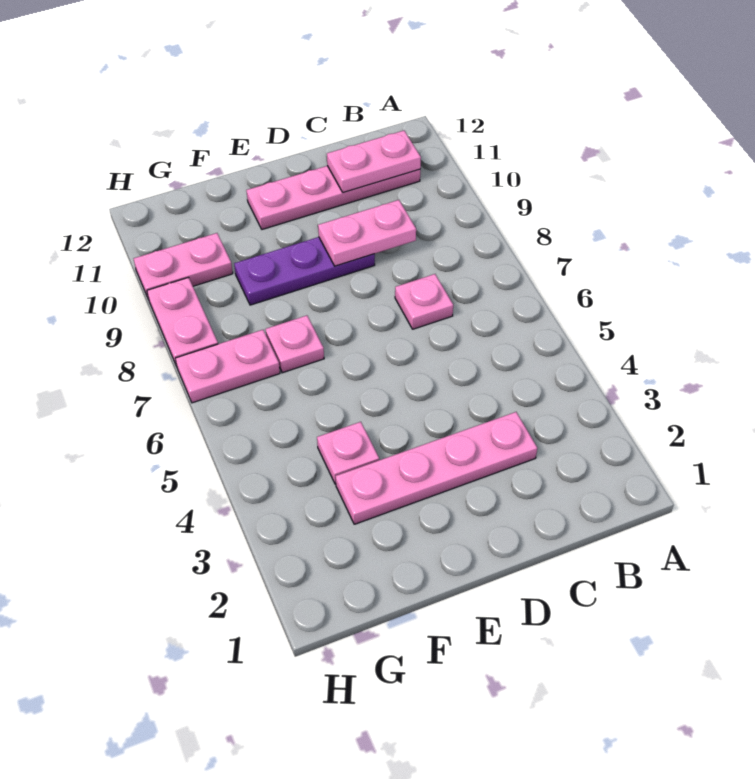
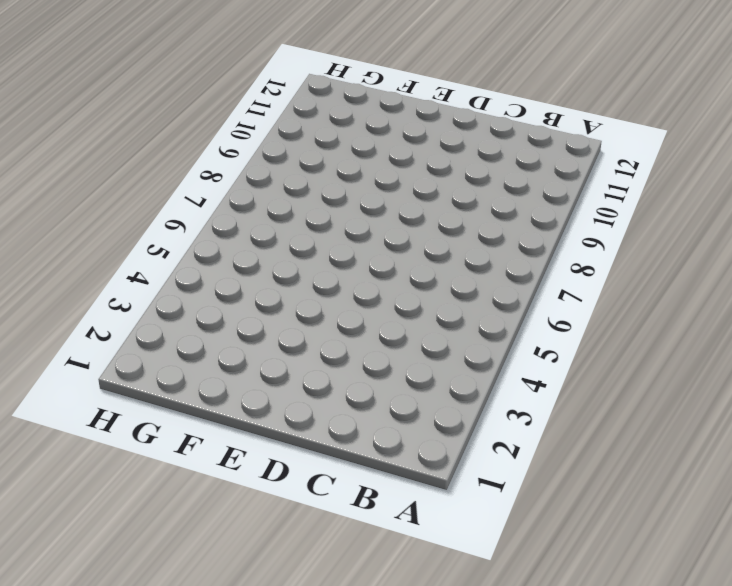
none -> pink plate B11:E11 level 1
none -> pink plate C3:F3 level 1

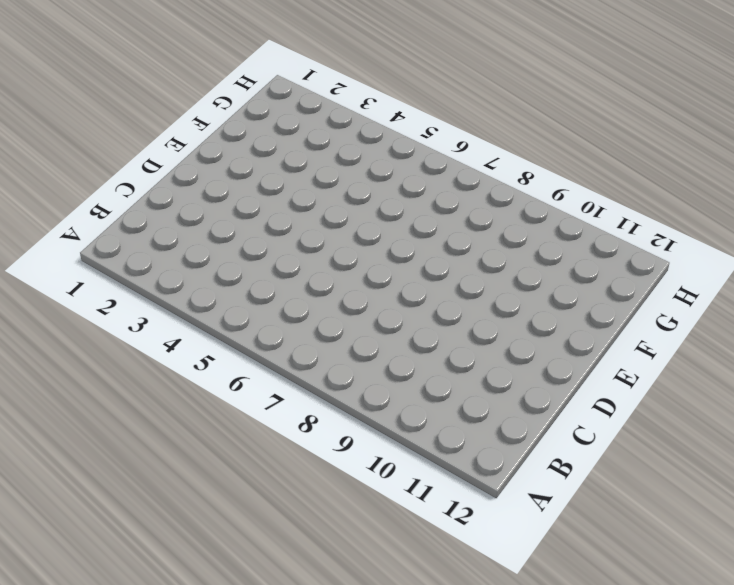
none -> pink plate B11:E11 level 1
none -> pink plate C3:F3 level 1

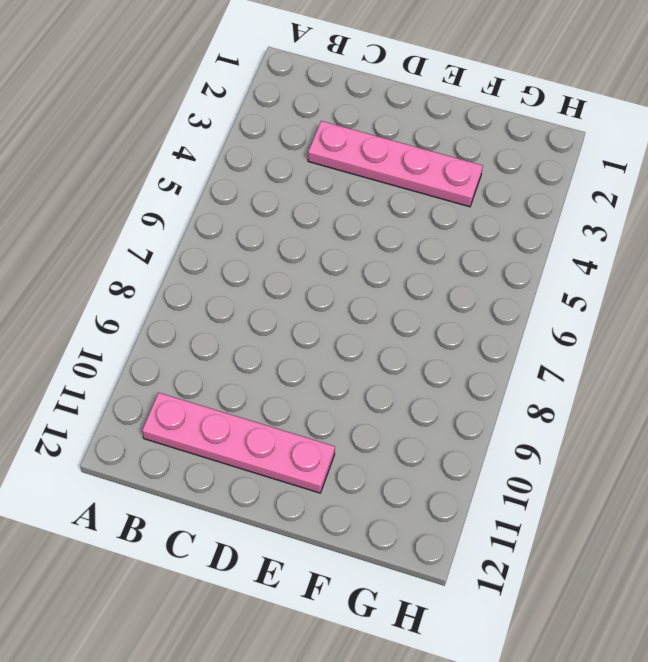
none -> pink plate C7 level 1
none -> purple plate D9:F9 level 1

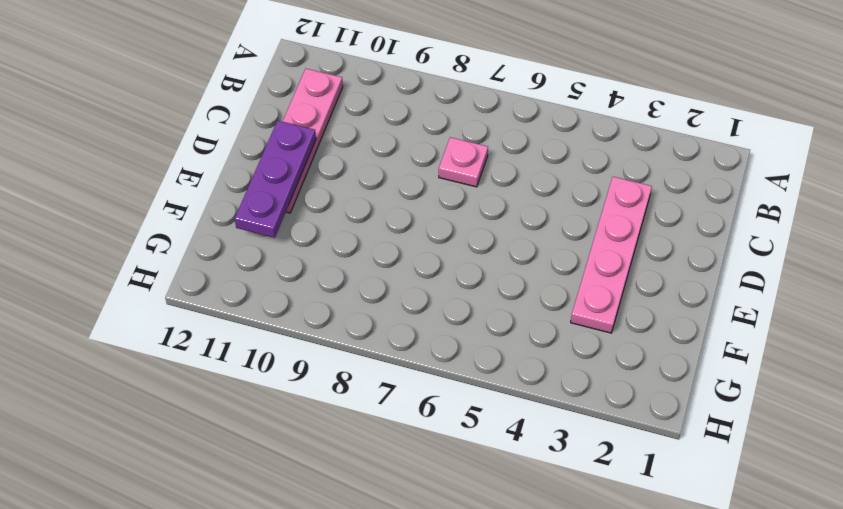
purple plate D11:F11 level 2 -> purple plate D9:F9 level 1
none -> pink plate F4 level 1
none -> pink plate F7 level 1

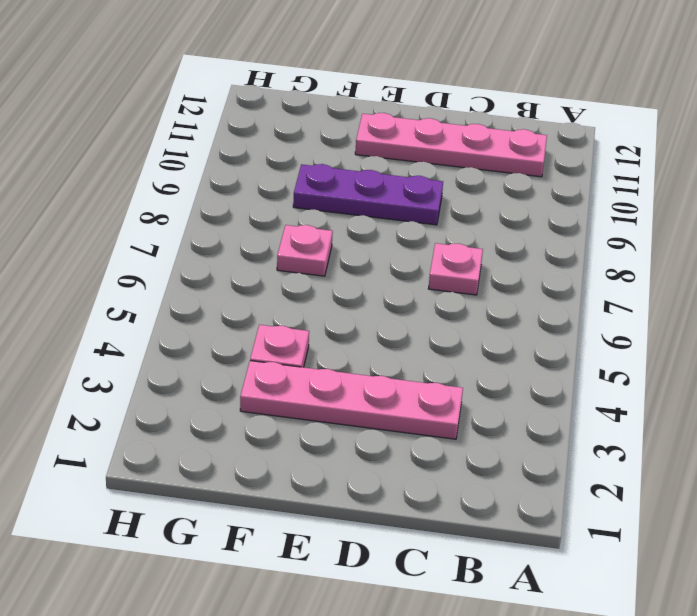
none -> pink plate G7:H7 level 1
none -> pink plate G10:H10 level 1

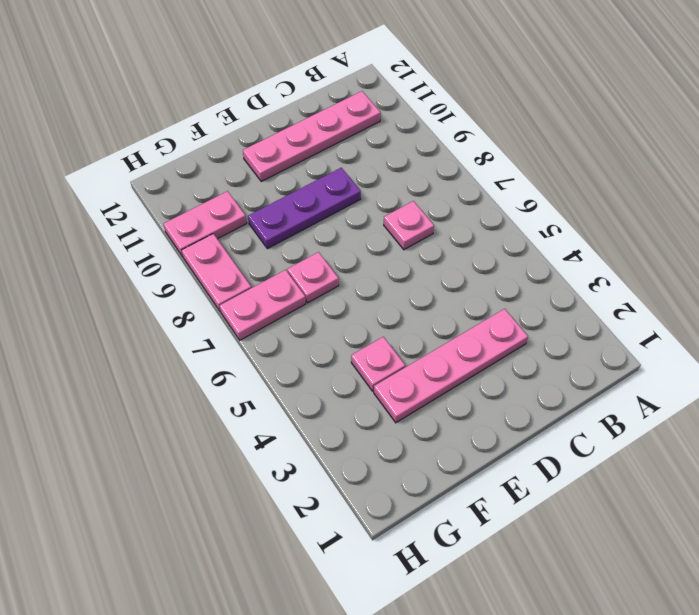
none -> pink plate B11:C11 level 2
none -> pink plate C9:D9 level 2

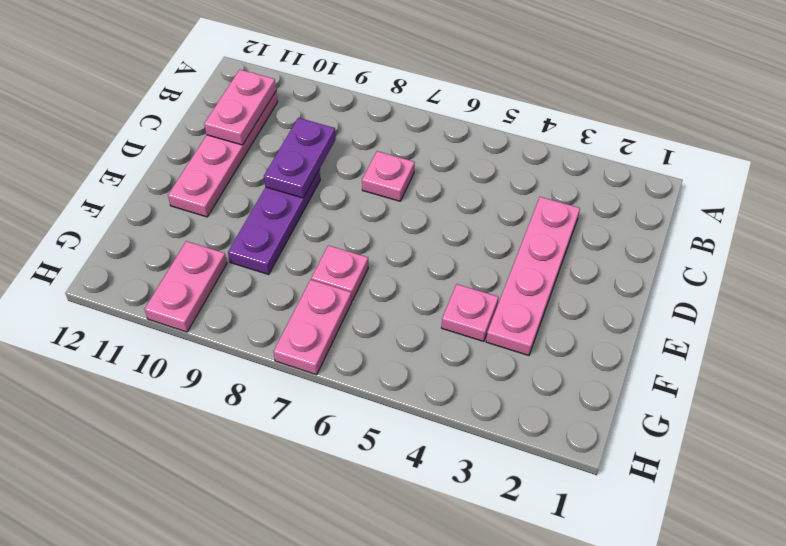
purple plate C9:D9 level 2 -> pink plate C9:D9 level 2
none -> pink plate H8:H9 level 1

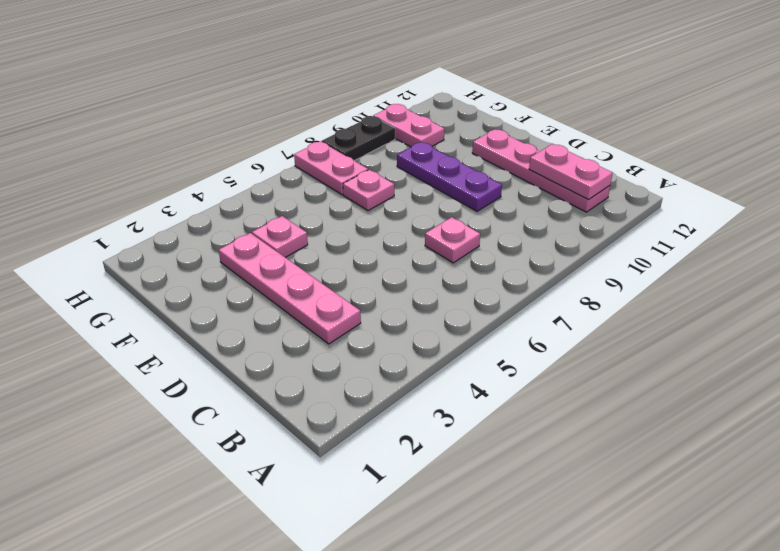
black plate H8:H9 level 1 -> pink plate H8:H9 level 1
none -> pink plate C9:D9 level 2

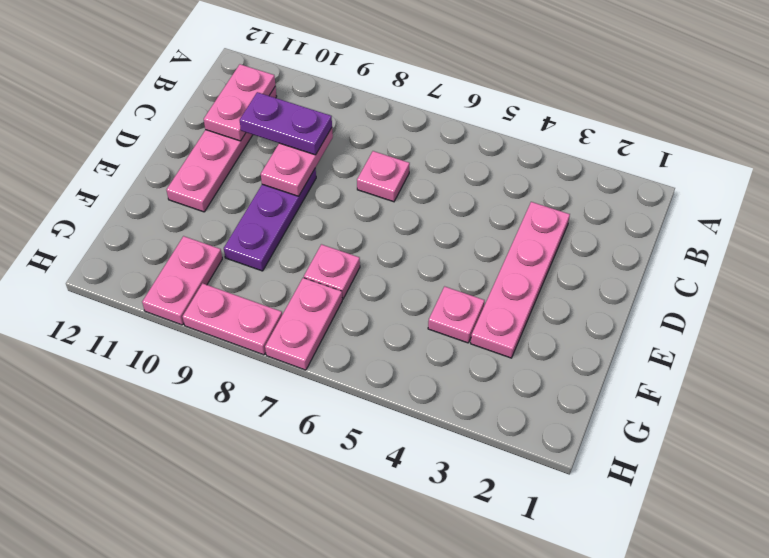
purple plate C9:C10 level 3 -> none

